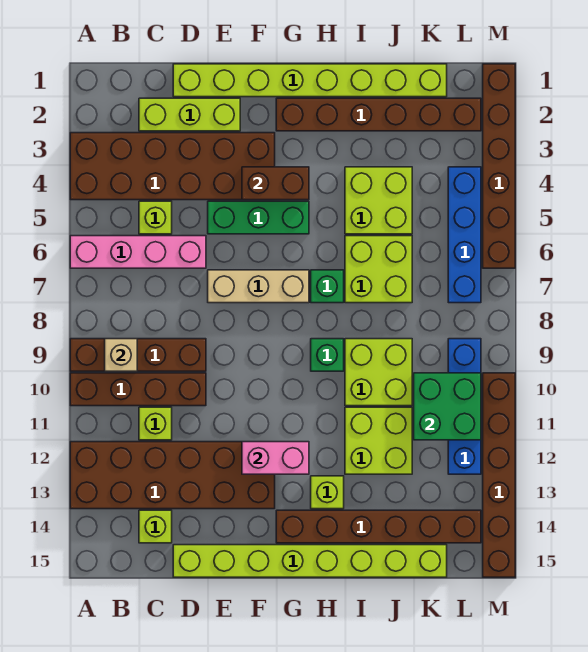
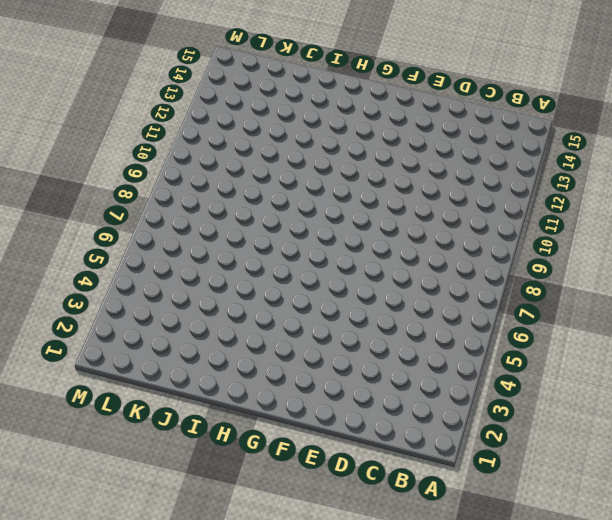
none -> brown brick A3:F4 level 1
none -> pink brick A6:D6 level 1
none -> brown brick A9:D9 level 1
none -> brown brick A10:D10 level 1

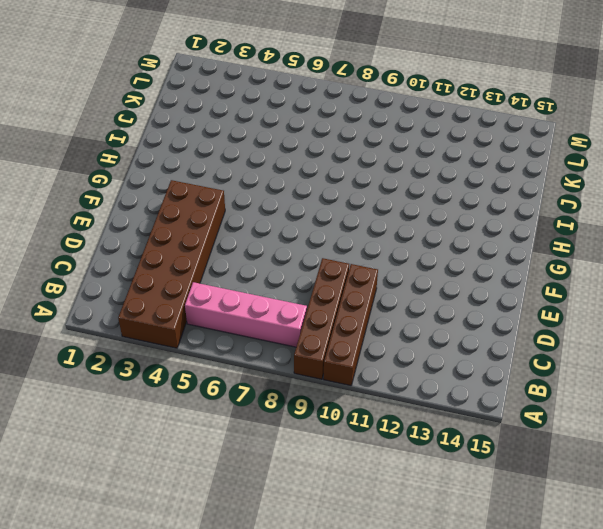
pink brick B5:B8 level 1 -> pink brick A6:D6 level 1
none -> brown brick A12:F13 level 1
none -> lime brick C2:E2 level 1
none -> lime brick C5 level 1
none -> lime brick C11 level 1

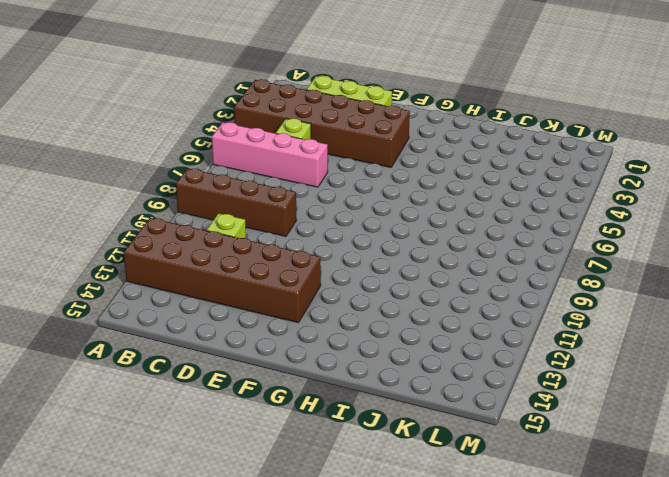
none -> brown brick A10:D10 level 1
none -> lime brick C14 level 1
none -> lime brick D1:K1 level 1
none -> lime brick D15:K15 level 1

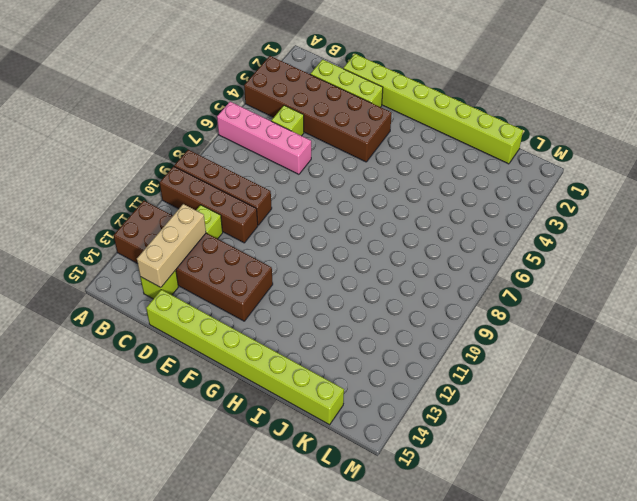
tan brick C12:C14 level 2 -> tan brick E7:G7 level 1
none -> green brick E5:G5 level 1
none -> brown brick G2:L2 level 1
none -> brown brick G14:L14 level 1
none -> green brick H7 level 1

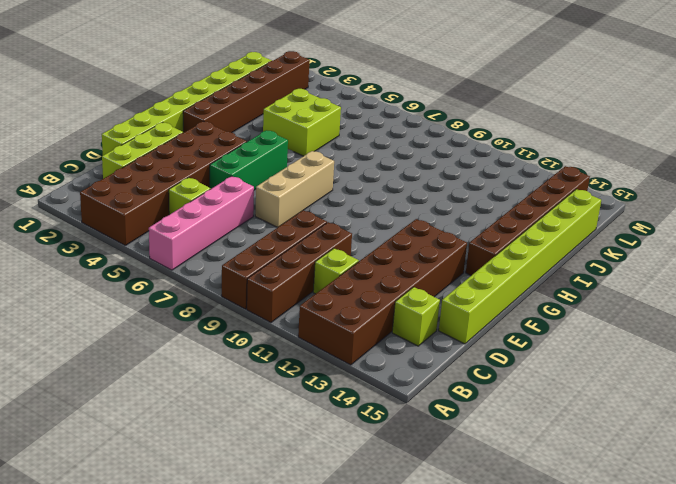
none -> green brick H7 level 1
none -> green brick H9 level 1
none -> lime brick H13 level 1
none -> lime brick I6:J7 level 1

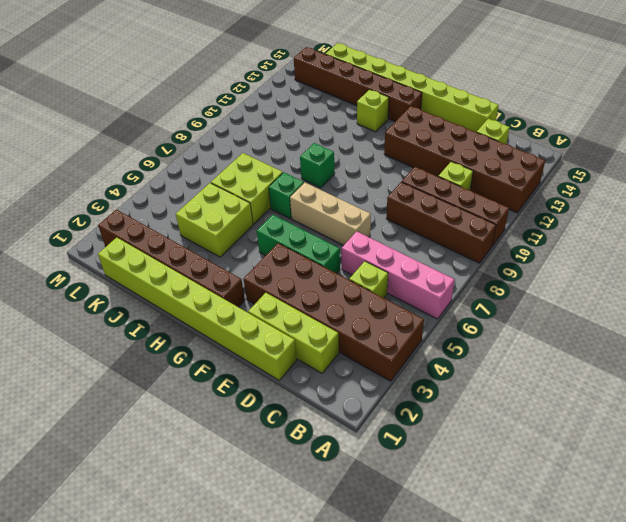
none -> lime brick I9:J10 level 1
none -> lime brick I11:J12 level 1
none -> blue brick L4:L7 level 1
none -> blue brick L9:L12 level 1

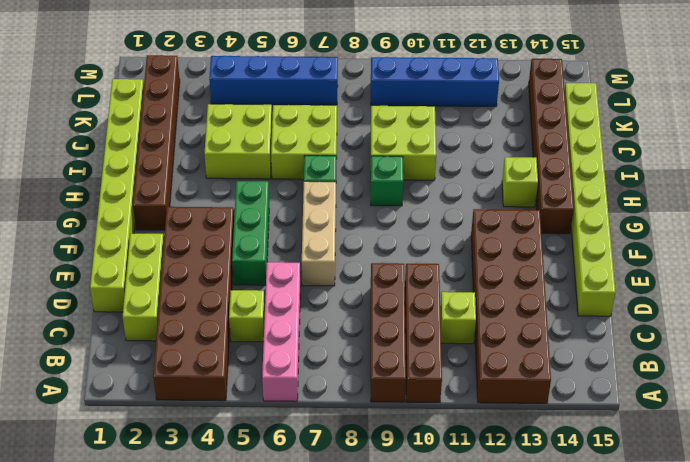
none -> lime brick C14 level 1
none -> lime brick I11:J12 level 1
none -> brown brick M1:M6 level 1
none -> brown brick M10:M15 level 1

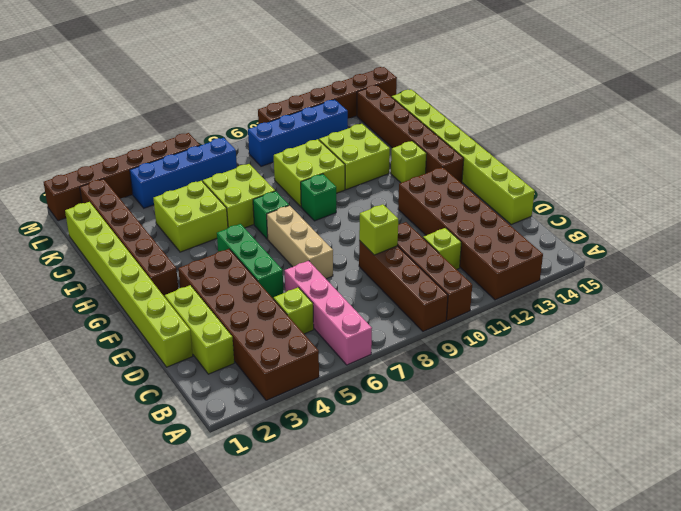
lime brick D9 level 2 -> lime brick C14 level 1
none -> tan brick B9 level 2
none -> brown brick F4:G4 level 2
none -> pink brick F12:G12 level 2
none -> green brick K10:L11 level 2

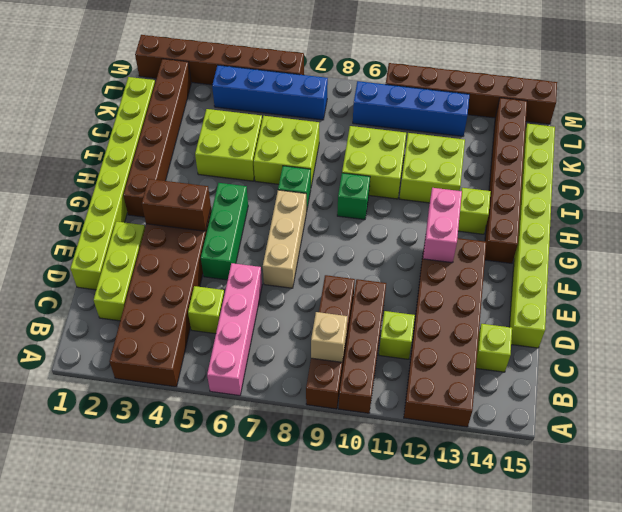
brown brick F3:F4 level 2 -> brown brick F4:G4 level 2
none -> green brick K10:L11 level 2

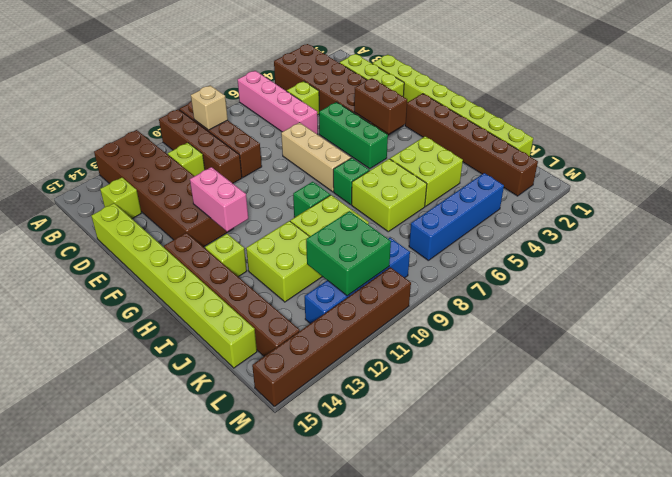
none -> brown brick M1:M6 level 1

